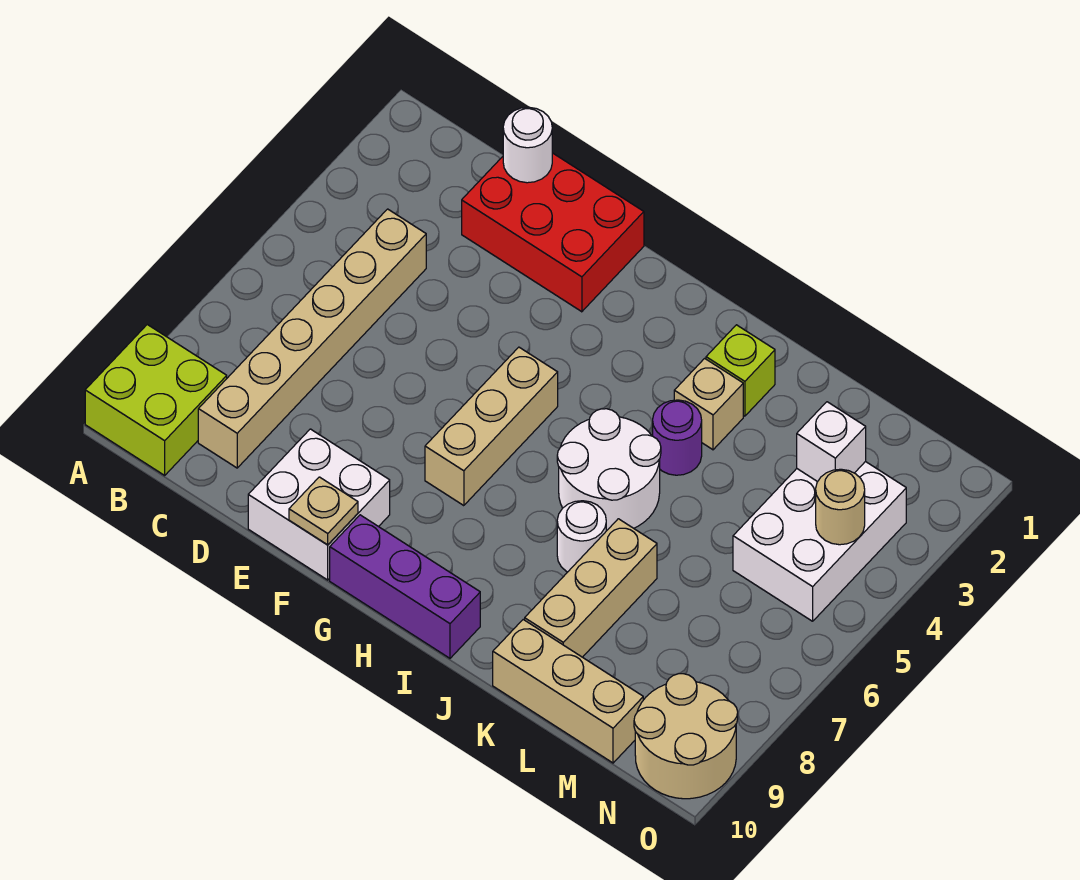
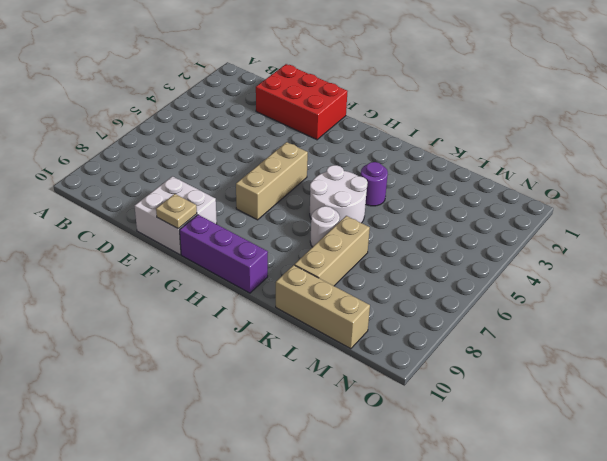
none -> lime brick A9:B10 level 1
none -> tan brick C4:C9 level 1
none -> lime brick J2 level 1

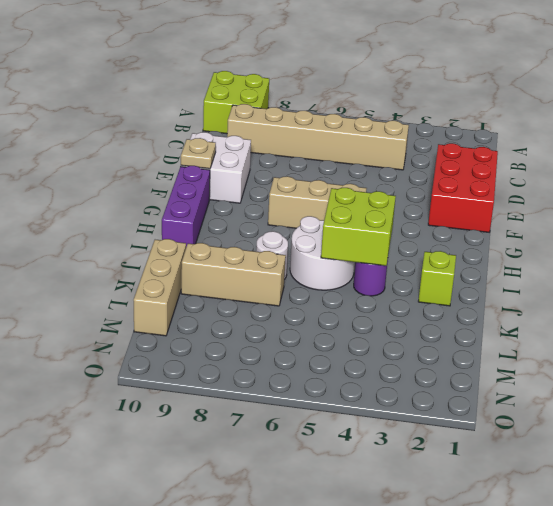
lime brick I4:J5 level 2 -> none
none -> tan brick J3 level 1
none -> white brick M3:N5 level 1
none -> tan round brick N9:O10 level 1

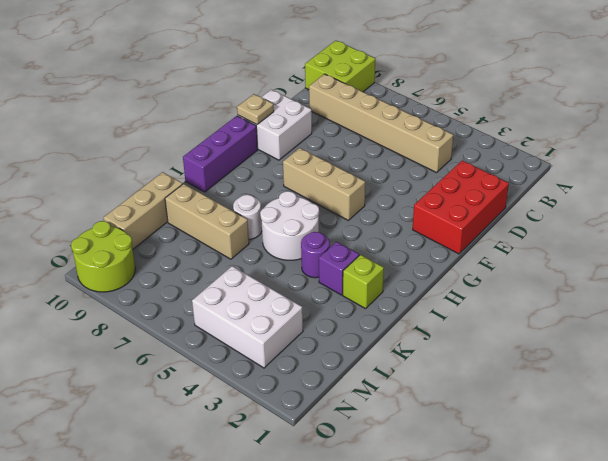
purple brick J3 level 1 -> tan brick J3 level 1
lime round brick N9:O10 level 1 -> tan round brick N9:O10 level 1
none -> white round brick D1 level 2
none -> white brick M3 level 2
none -> tan round brick N4 level 2

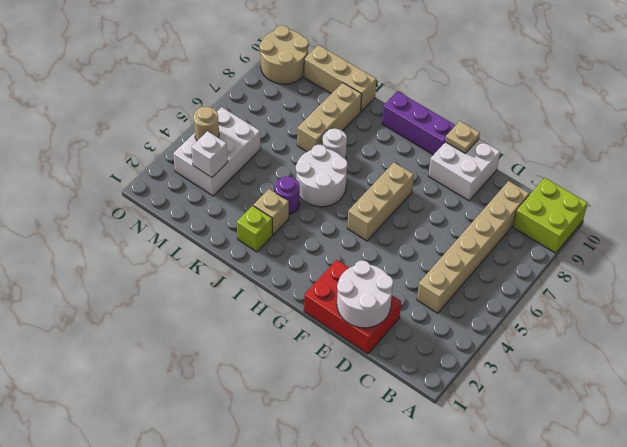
white round brick D1:E2 level 2 -> white round brick D1 level 2

